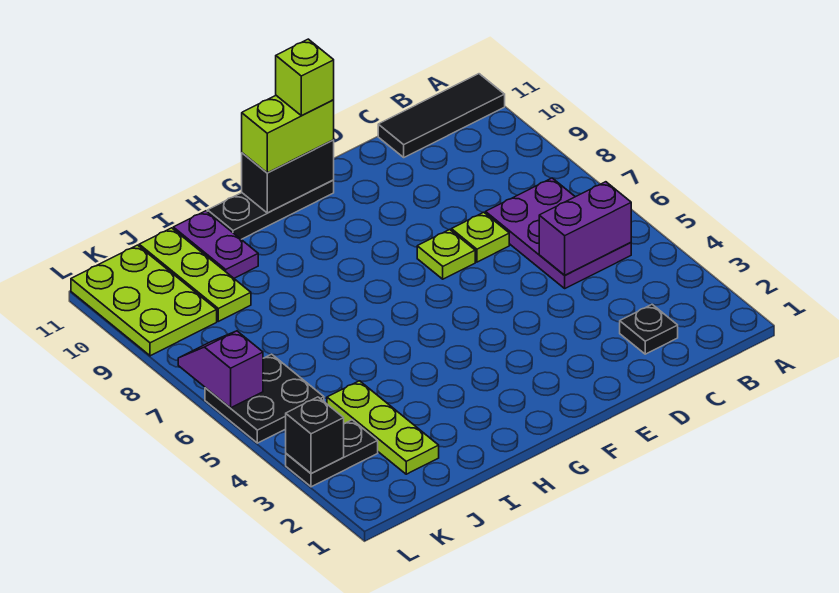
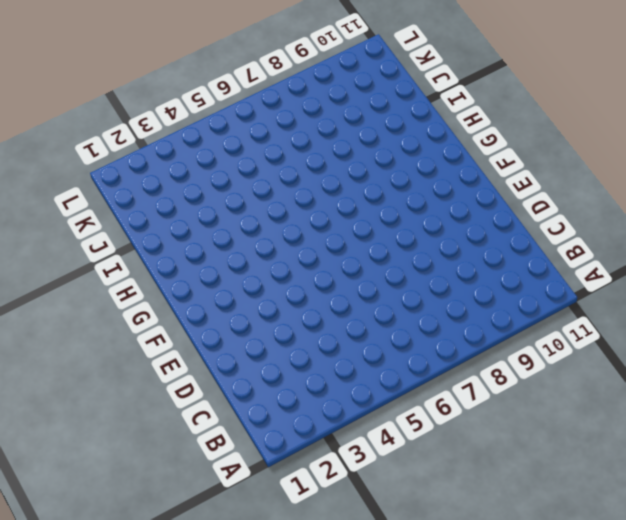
none -> black tile A11:C11 level 1
none -> purple plate B5:C7 level 1
none -> black plate C2 level 1

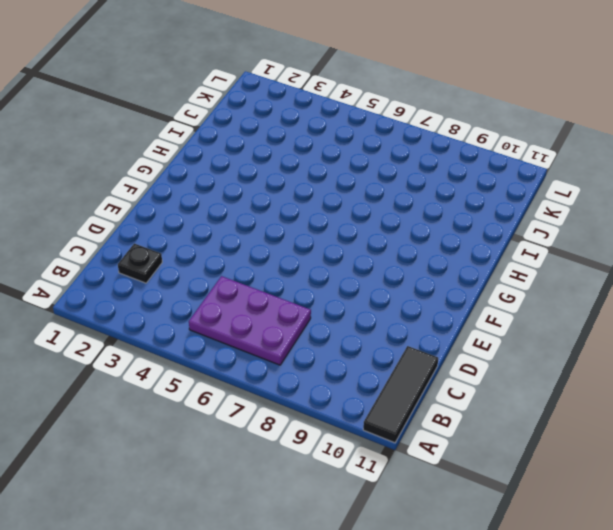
none -> lime plate D7 level 1
none -> lime plate E7 level 1
none -> black plate F11:H11 level 1

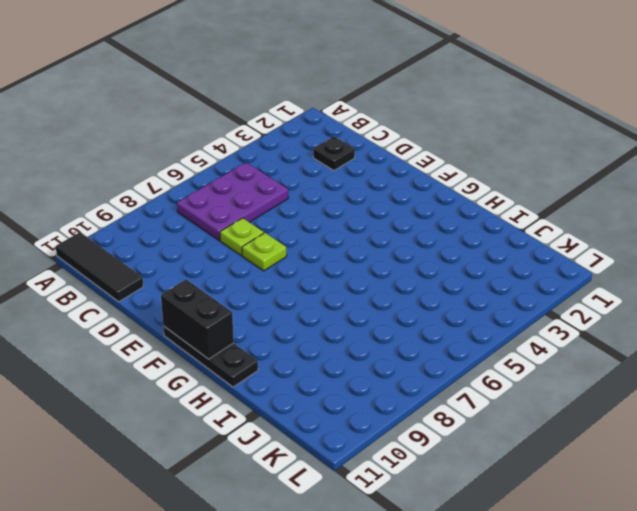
none -> purple plate I10:I11 level 1
none -> lime plate J2:J4 level 1
none -> lime plate J9:J11 level 1

